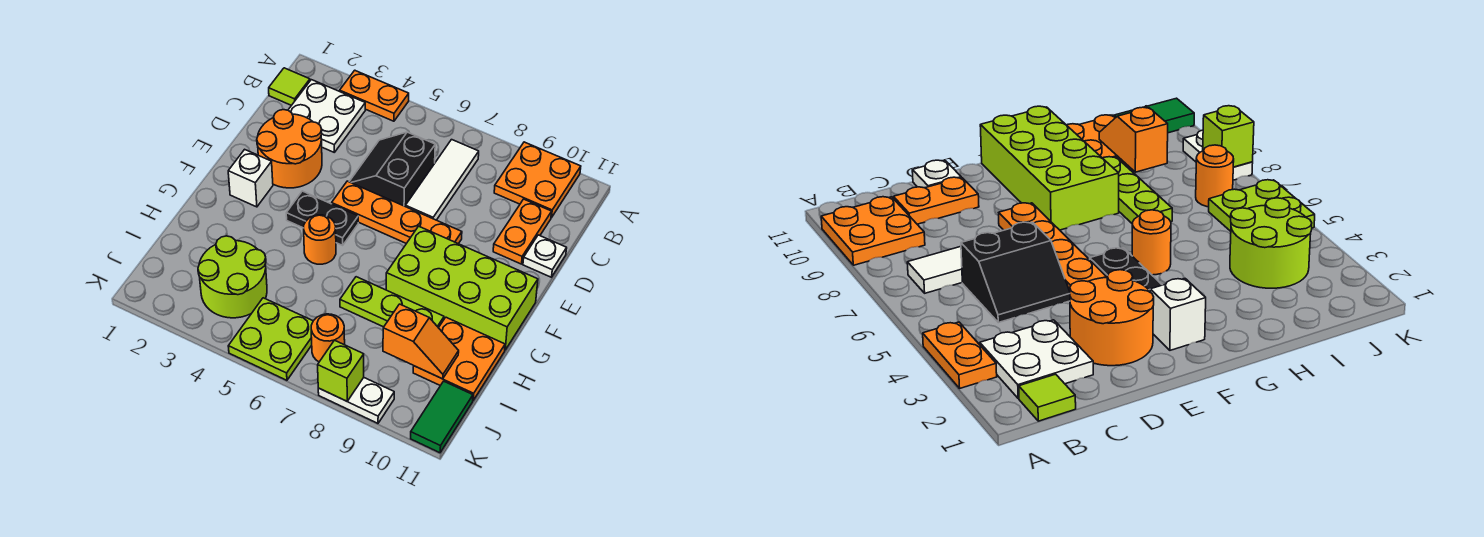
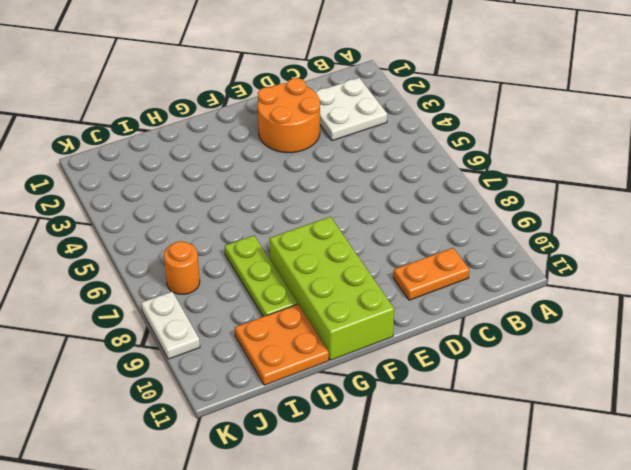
none -> orange plate A3:A4 level 1
none -> orange plate A9:B10 level 1
none -> lime tile B1 level 1

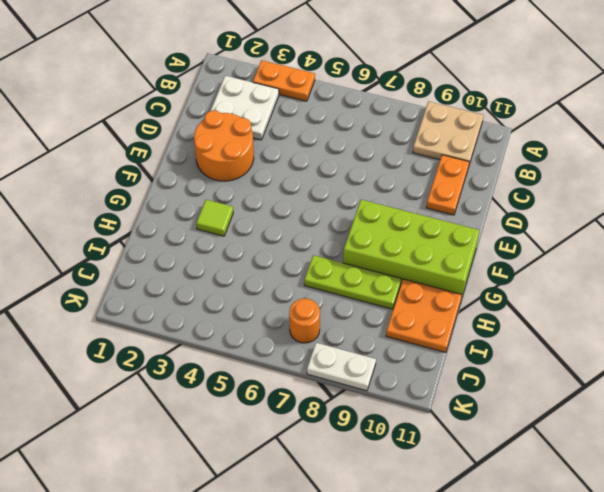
tan plate A9:B10 level 1 -> orange plate A9:B10 level 1
lime tile G3 level 1 -> lime tile B1 level 1
none -> white tile B7:D7 level 1
none -> black slope C5:D6 level 1 top 6
none -> white plate D11 level 1

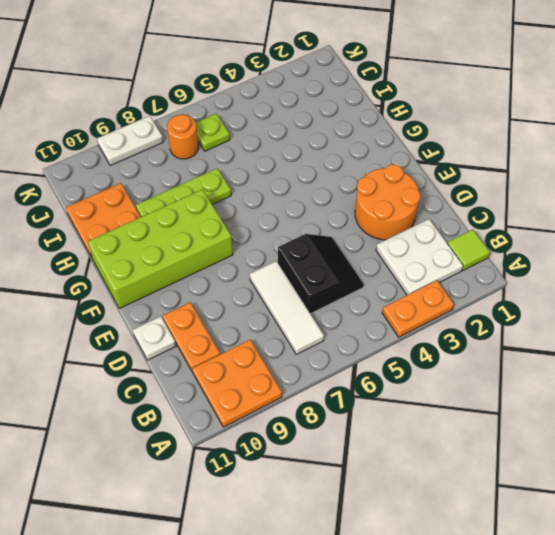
lime plate J6 level 1 -> lime plate J5:K6 level 1
none -> orange plate E5:E8 level 1
none -> white brick F2 level 1
none -> black plate F4:F5 level 1

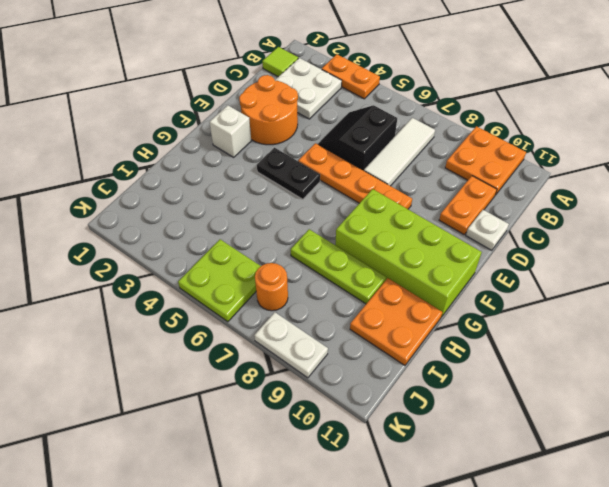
none -> orange round brick G5 level 1
none -> lime round brick I3:J4 level 1
none -> green tile J11:K11 level 1

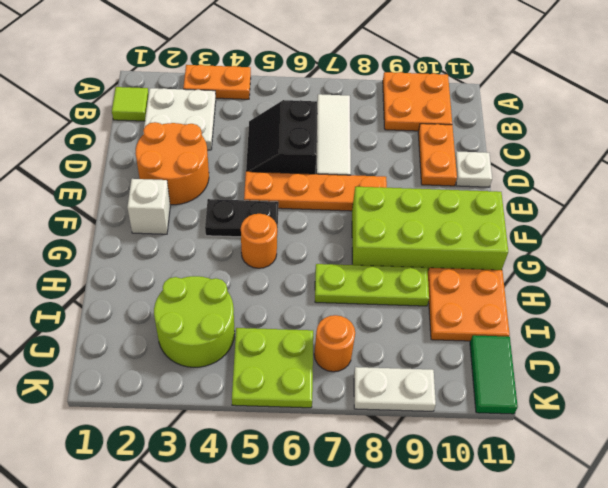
none -> orange slope I9:I10 level 2 top 9
none -> lime brick K8 level 2

